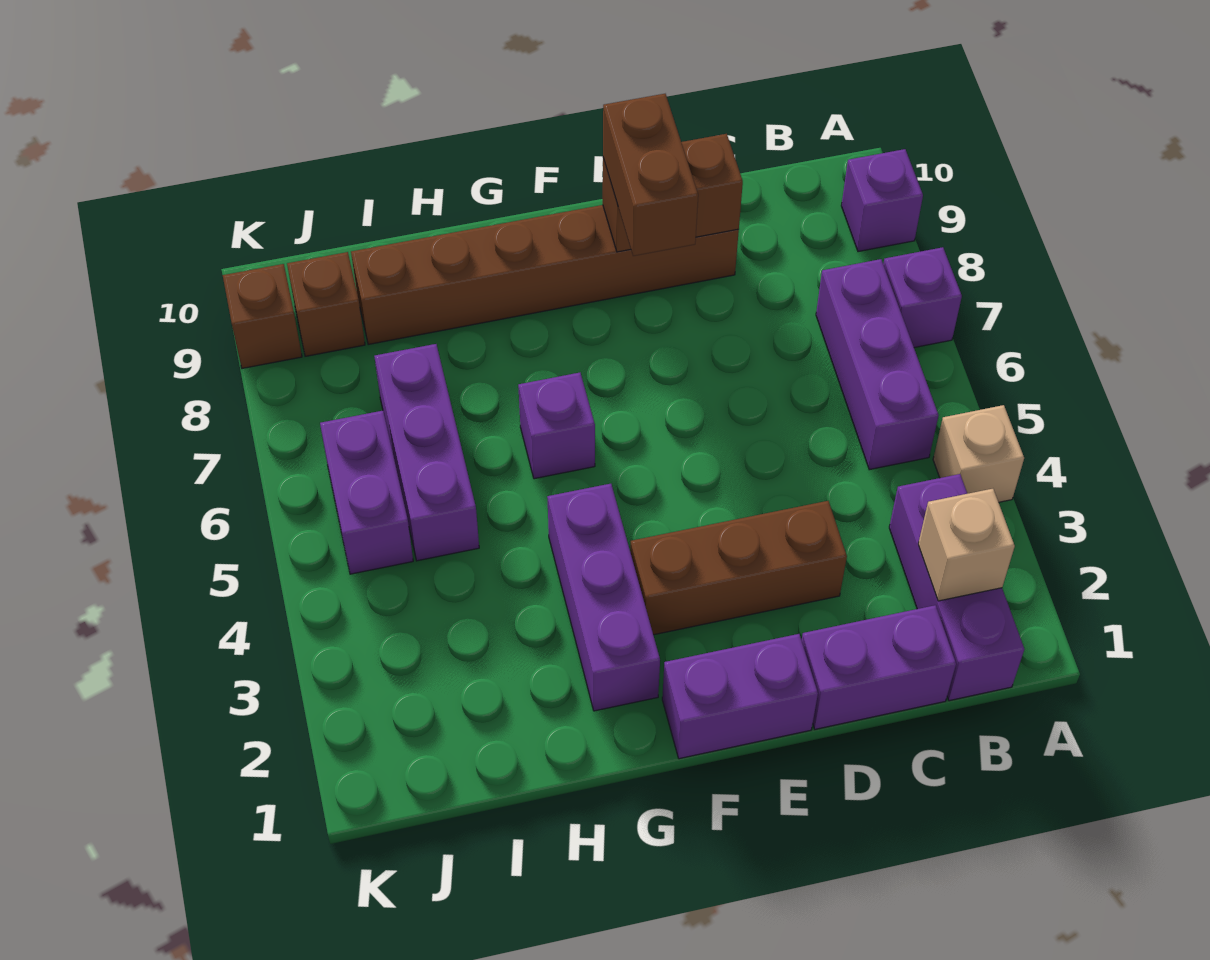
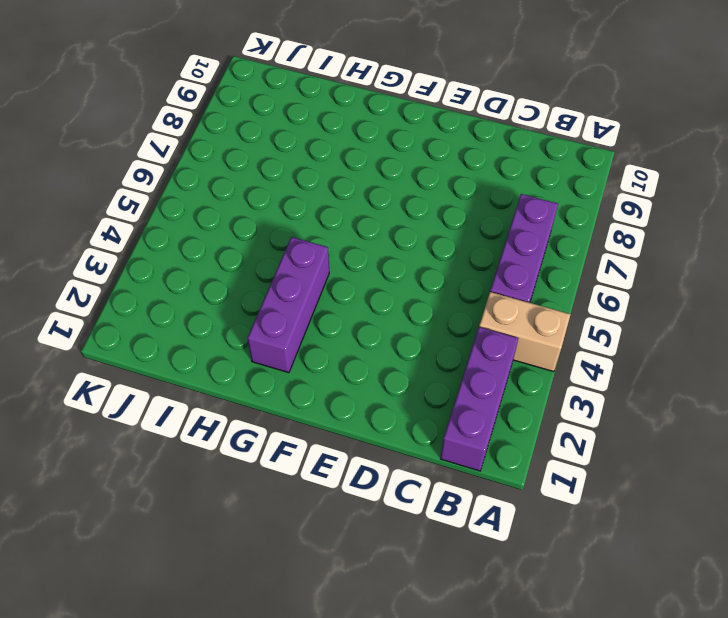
tan brick A4:B4 level 1 -> tan brick A4 level 1
none -> purple brick A7 level 1
none -> purple brick A9 level 1
none -> purple brick C1:D1 level 1

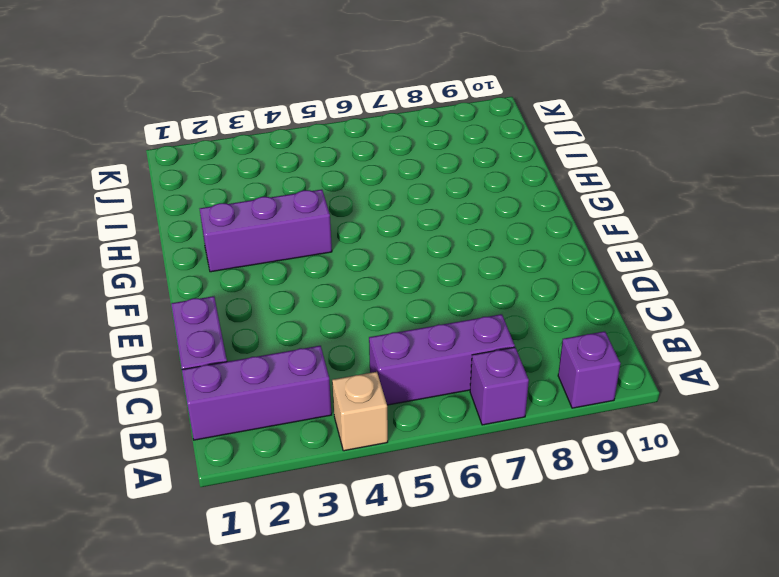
none -> brown brick D3:F3 level 1
none -> brown brick D9:I9 level 1
none -> purple brick E1:F1 level 1

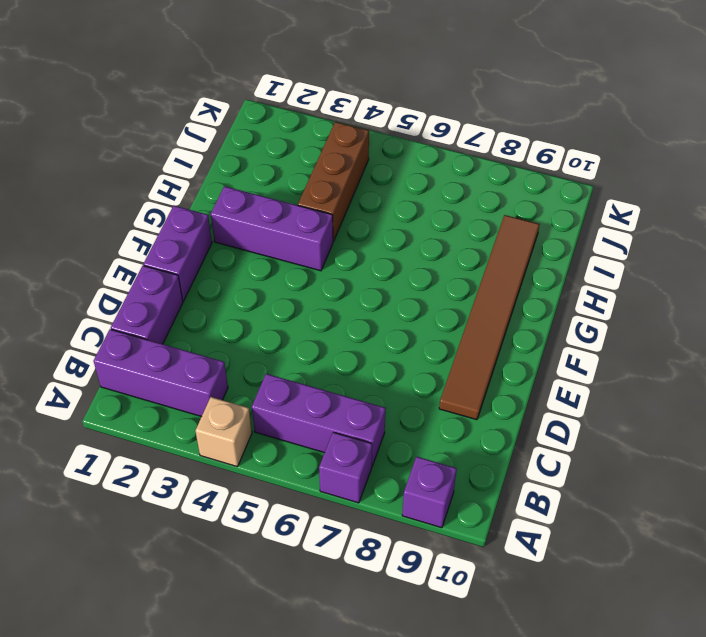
brown tile D9:I9 level 1 -> brown brick D9:I9 level 1
brown brick H4:J4 level 1 -> brown brick D3:F3 level 1
none -> purple brick G6 level 1
none -> purple brick I5:I7 level 1
none -> purple brick J5:J6 level 1

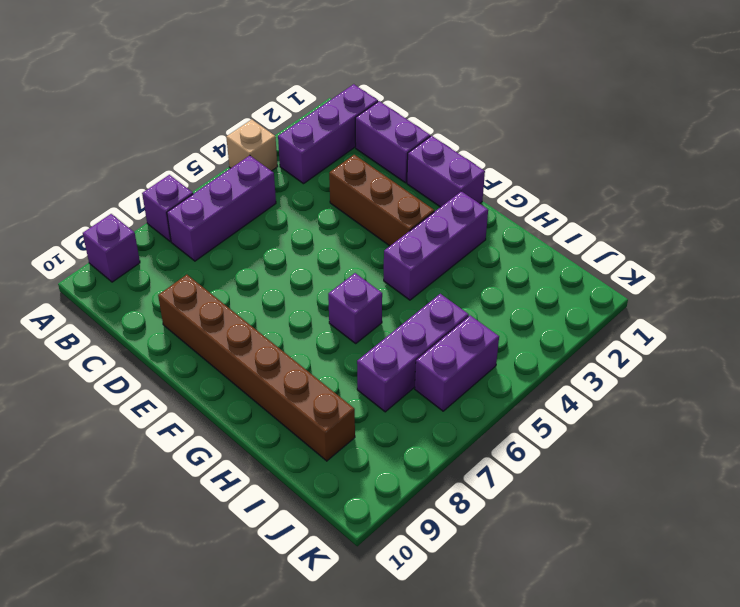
none -> brown brick J9 level 1
none -> brown brick K9 level 1
none -> tan brick B2 level 2

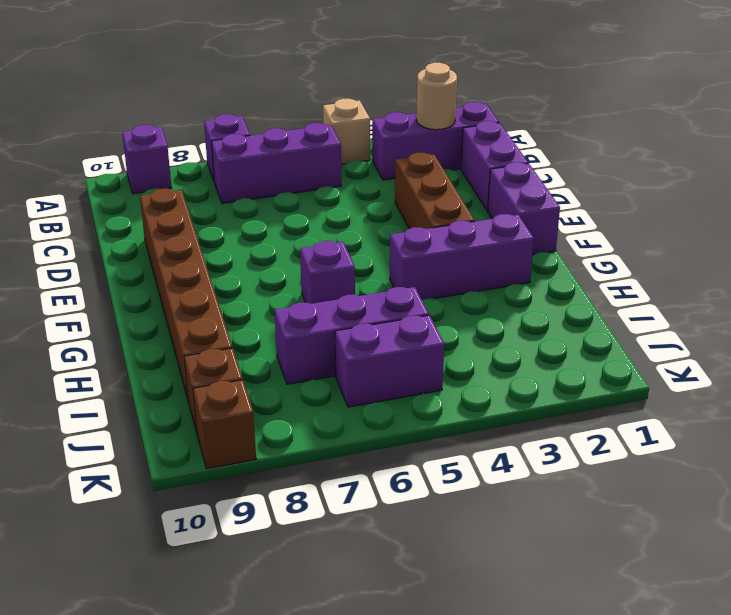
tan round brick B2 level 2 -> tan brick B2 level 2
none -> brown brick D9:E9 level 2
none -> brown brick E8:E9 level 3

